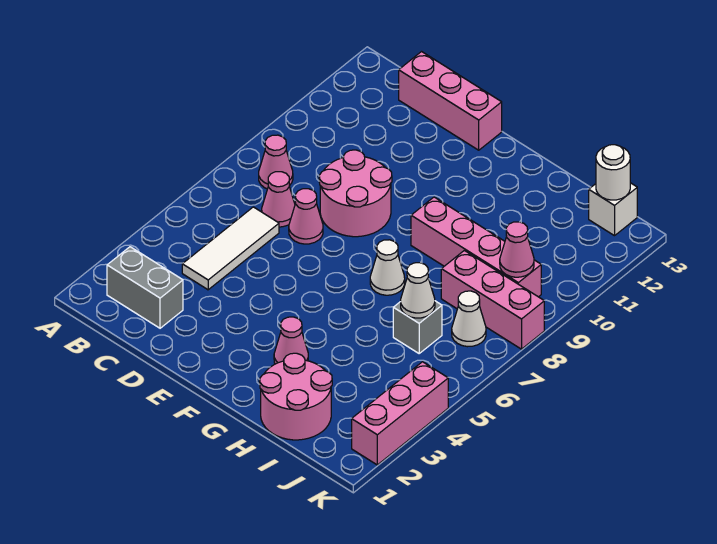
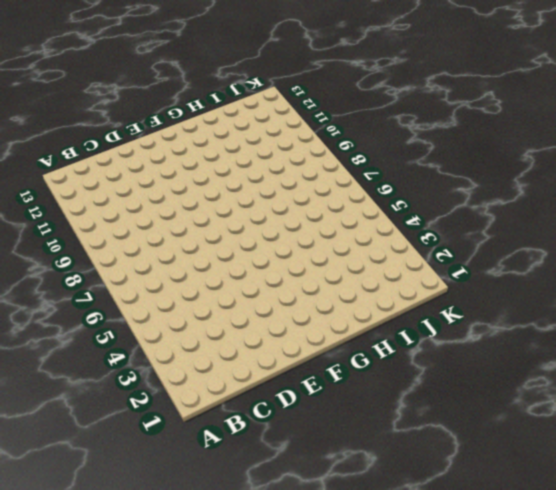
none -> grey brick B2:C2 level 1
none -> pink cone B8 level 1
none -> white tile C4:C6 level 1

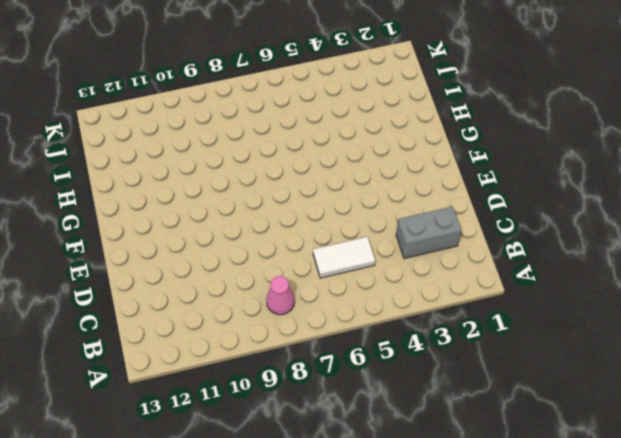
grey brick C2:C3 level 1 -> grey brick B2:C2 level 1
white tile C5:C6 level 1 -> white tile C4:C6 level 1
none -> pink cone C7 level 1
none -> pink brick C13:E13 level 1
none -> pink cone D7 level 1

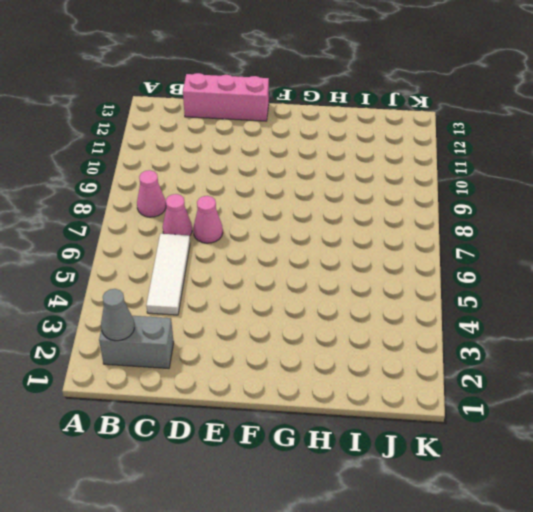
grey cone B2 level 2 -> none
none -> pink round brick D8:E9 level 1
none -> pink cone G3 level 1
none -> white cone G7 level 1

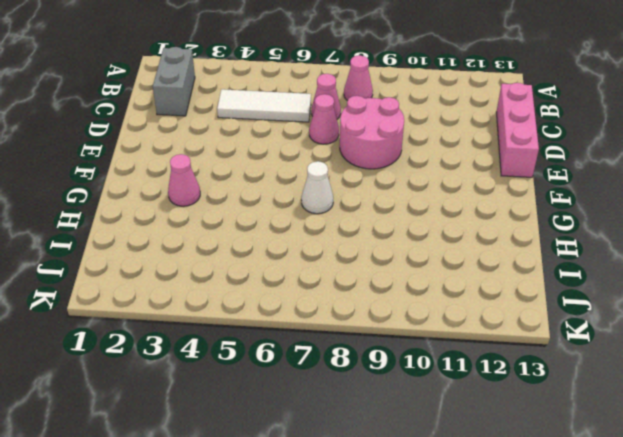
none -> pink brick G9:J9 level 1
none -> pink round brick H1:I2 level 1
none -> grey brick I6 level 1

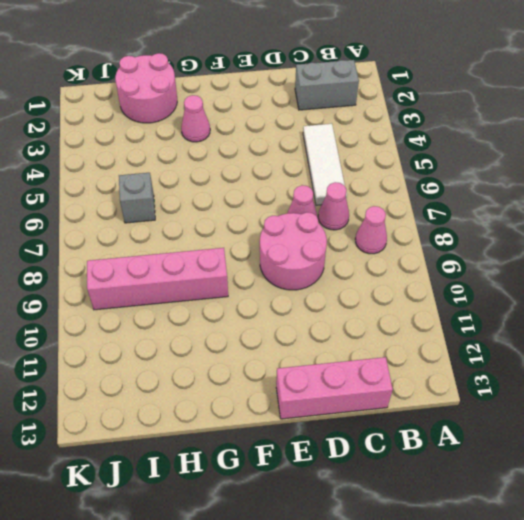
none -> white cone G7 level 1
none -> pink brick I8:K8 level 1
none -> white cone J7 level 1

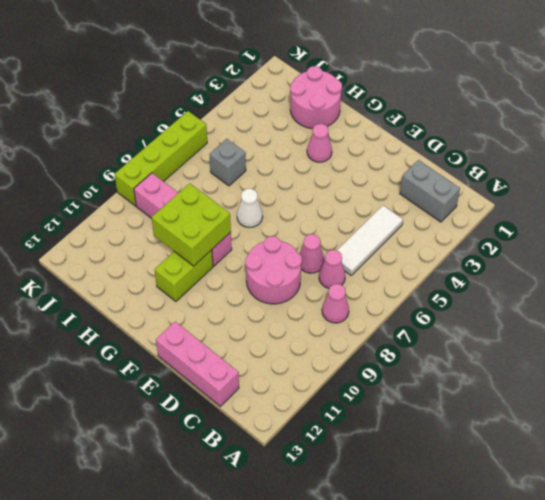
lime brick G9:H10 level 2 -> none
lime brick G10:G11 level 1 -> none
lime brick K6:K9 level 1 -> pink brick I8:K8 level 1
none -> white cone J7 level 1
none -> white brick J13 level 1
none -> pink brick K2:K4 level 1

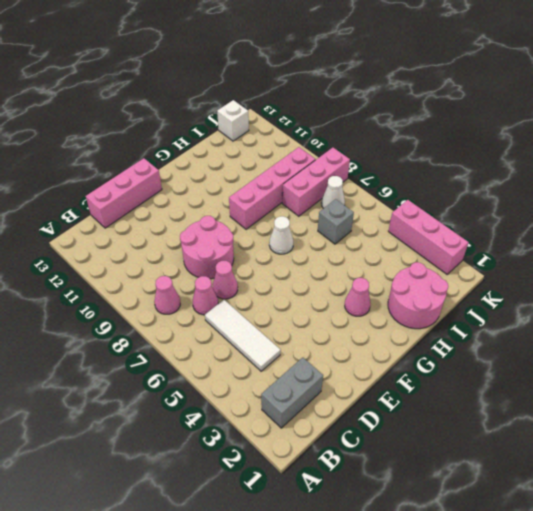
none -> white cone I6 level 2
none -> pink cone J9 level 2
none -> white round brick J13 level 2

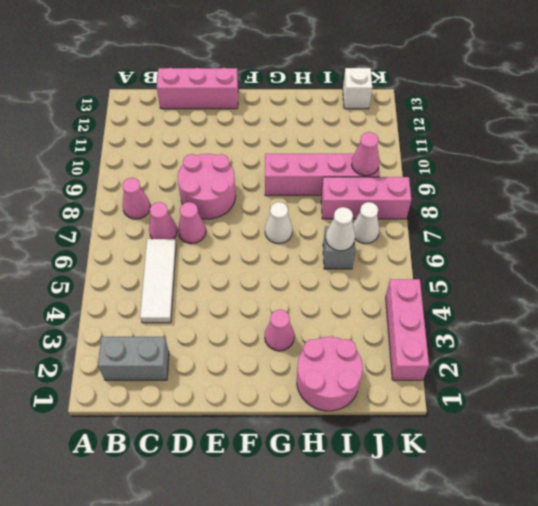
none -> white round brick J13 level 2

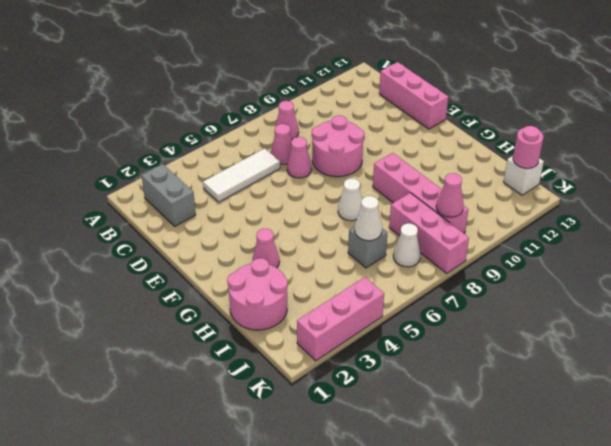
pink round brick J13 level 2 -> white round brick J13 level 2

